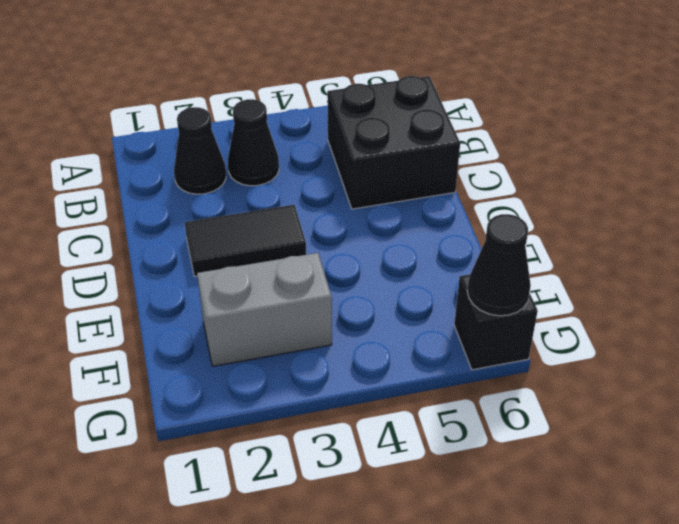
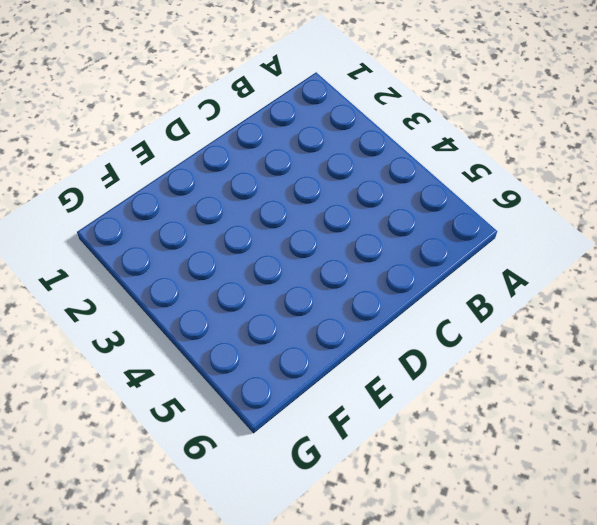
none -> black cone B2 level 1
none -> black cone B3 level 1

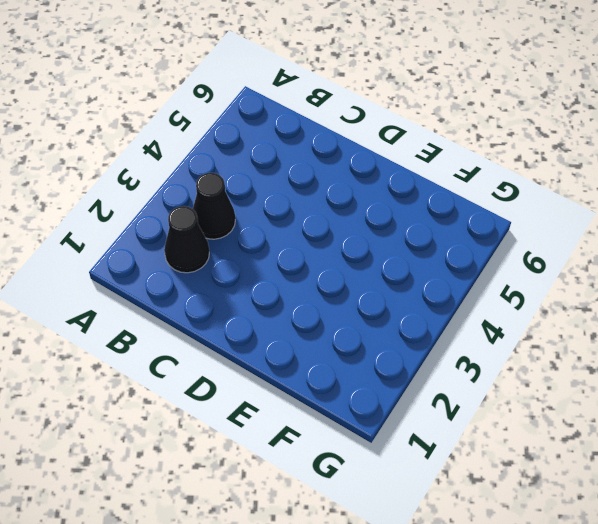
none -> black brick B5:C6 level 1
none -> black tile D2:D3 level 1

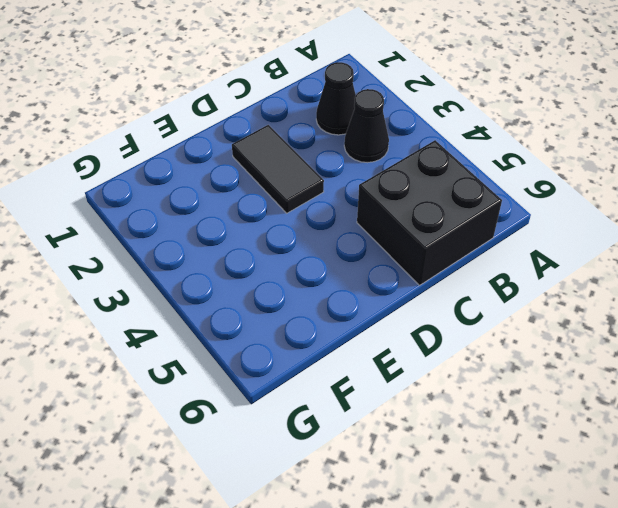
none -> grey brick F2:F3 level 1
none -> black brick G6 level 1

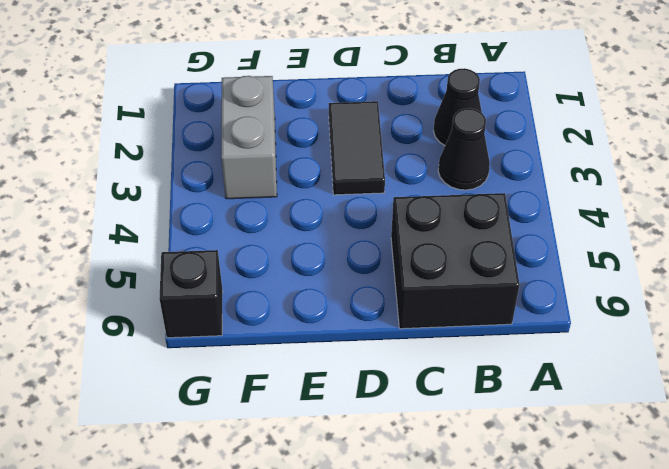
none -> black cone G6 level 2

